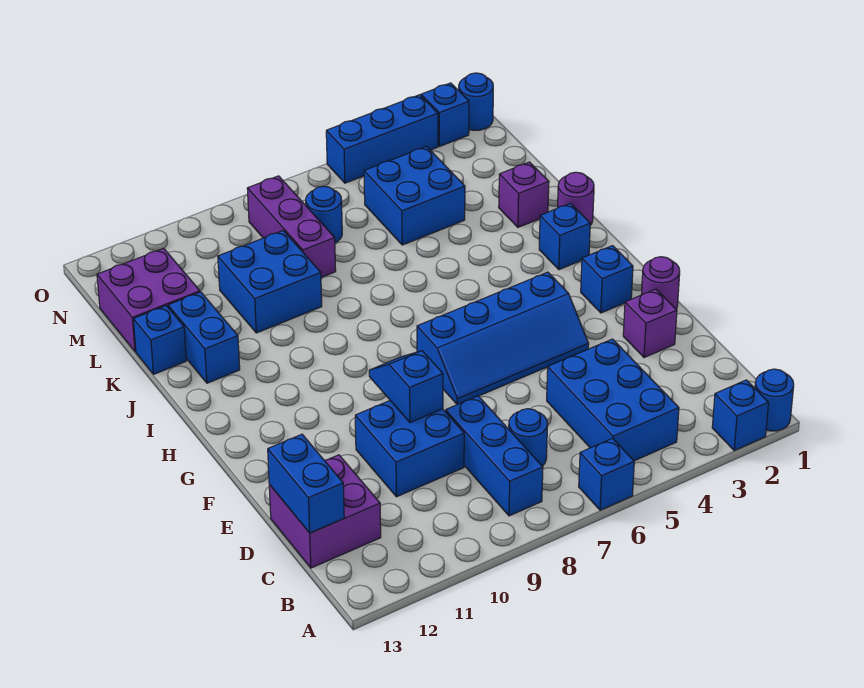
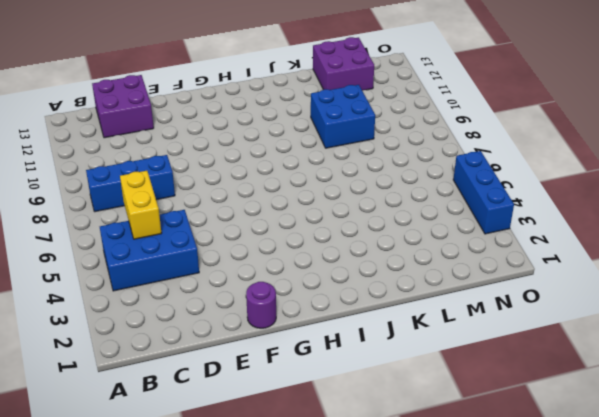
yellow brick C5:C6 level 2 -> none
none -> blue round brick A1 level 1
none -> blue brick A2 level 1
none -> blue brick A6 level 1

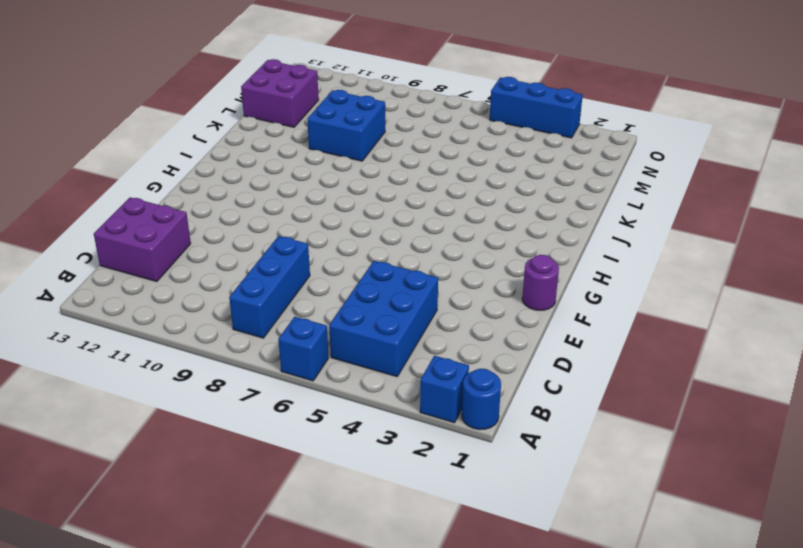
none -> blue round brick C7 level 1
none -> blue brick D9:E10 level 1
none -> purple brick E2 level 1

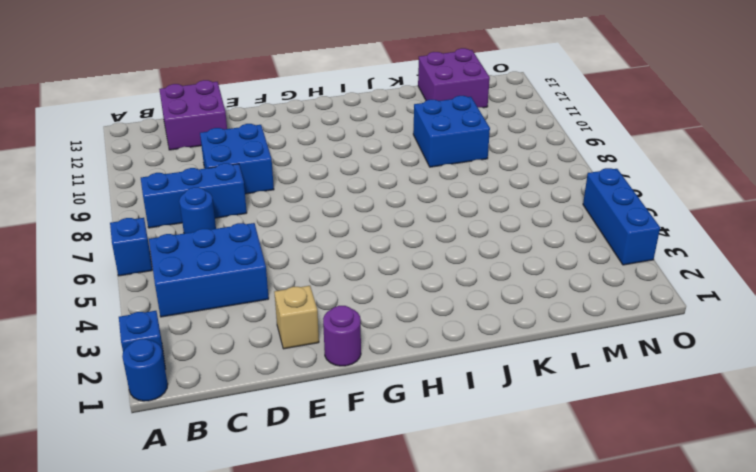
tan brick E2 level 1 -> purple brick E2 level 1
none -> blue slope F4:G7 level 1 top G
none -> blue brick G2 level 1
none -> blue brick I2 level 1

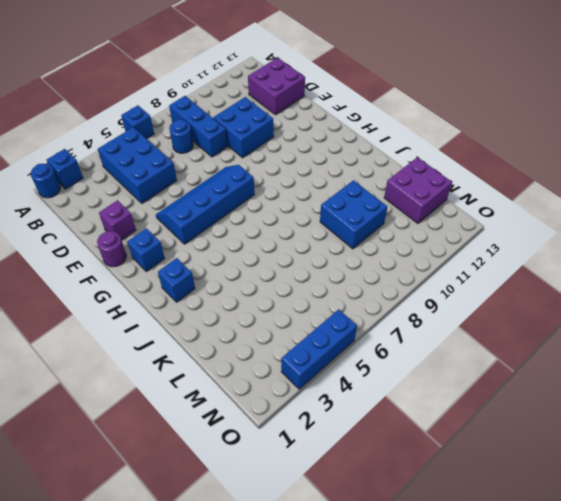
none -> purple round brick J1 level 1
none -> blue brick J12:K12 level 1
none -> purple brick K2 level 1

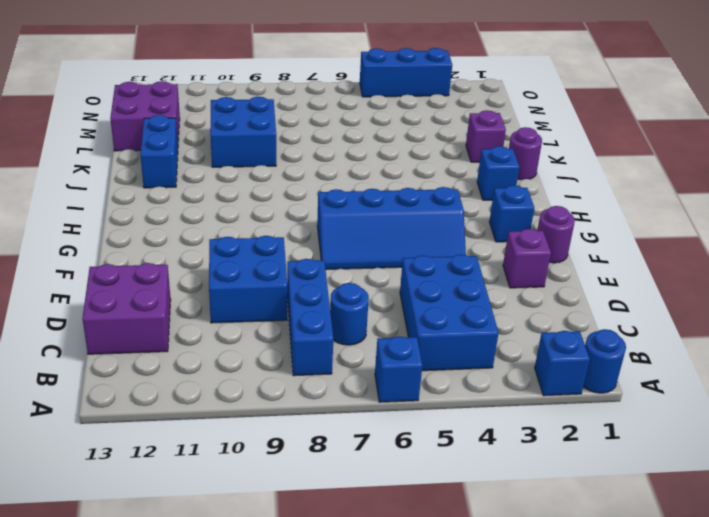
none -> blue brick K13 level 1
none -> blue brick L4:M5 level 1
none -> purple brick L8:N8 level 1

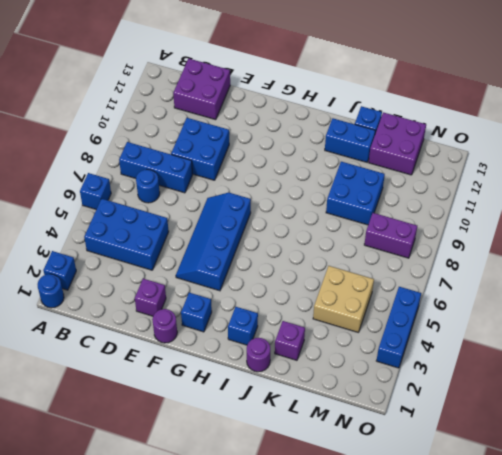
tan brick L4:M5 level 1 -> blue brick L4:M5 level 1
purple brick M8:N8 level 1 -> purple brick L8:N8 level 1
none -> blue round brick M7 level 1
none -> blue round brick O1 level 1
none -> blue brick O2 level 1

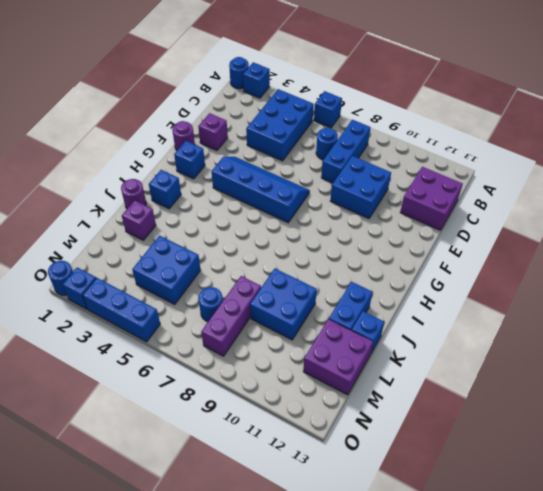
none -> blue brick C13:D13 level 2
none -> blue slope E9:F9 level 2 top E

